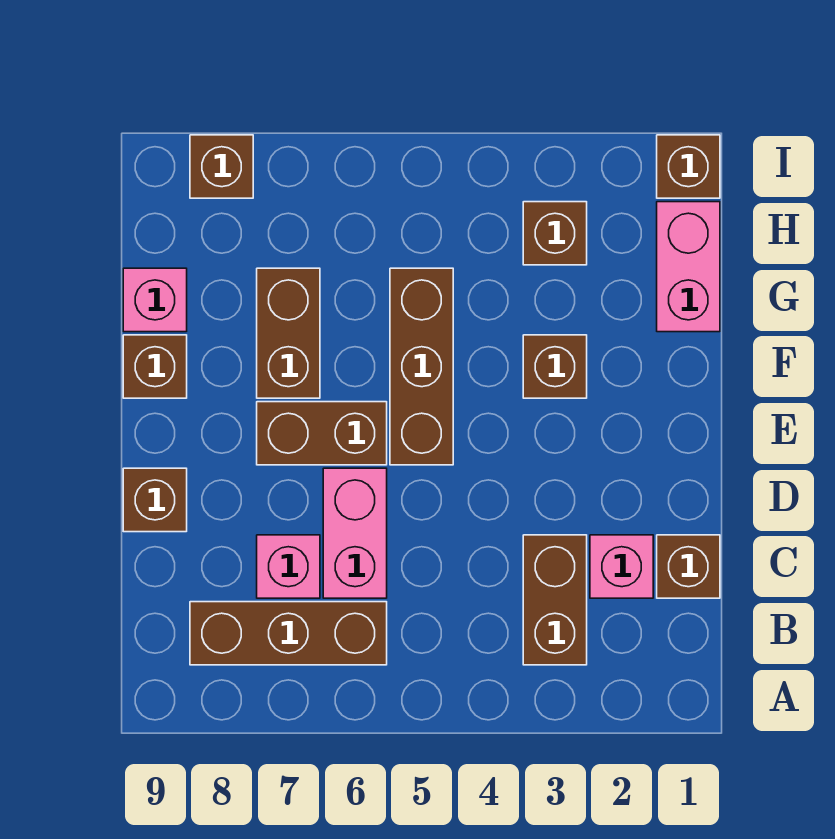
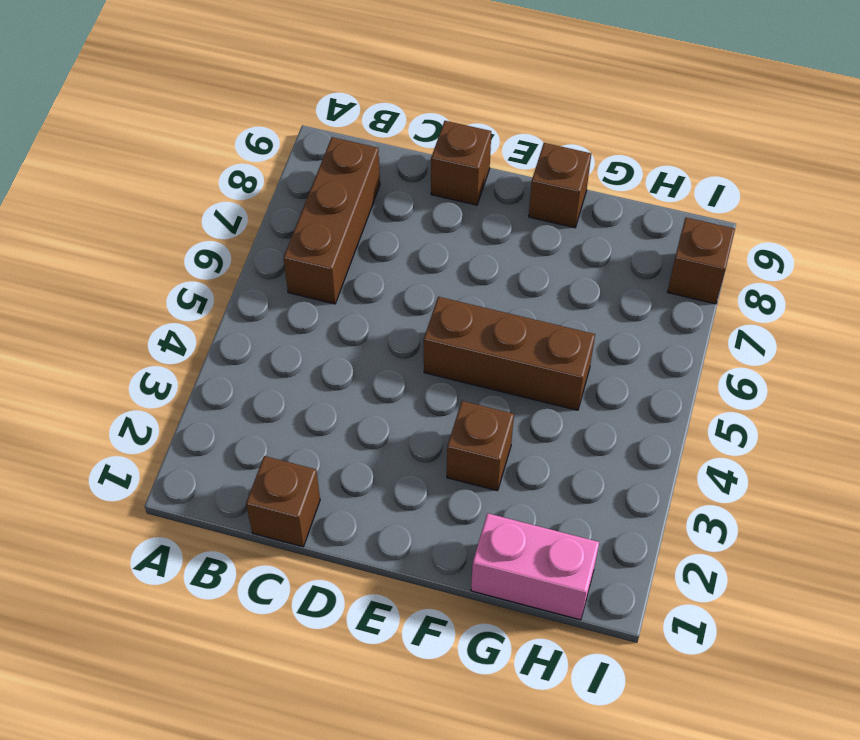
none -> brown brick B3:C3 level 1
none -> pink brick C2 level 1
none -> pink brick C6:D6 level 1

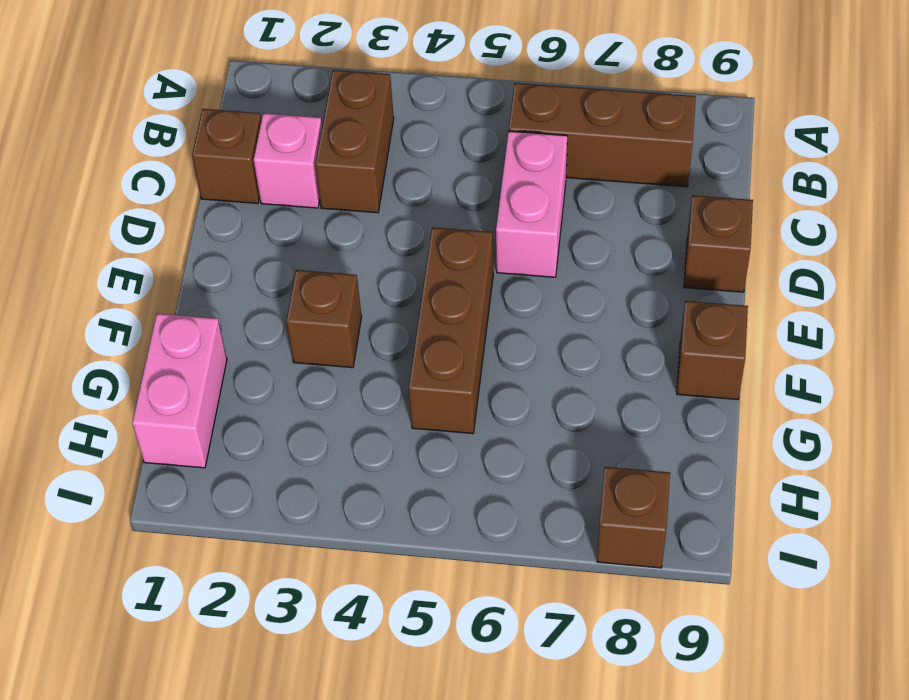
none -> pink brick C7 level 1
none -> brown brick E6:E7 level 1
none -> brown brick F7:G7 level 1

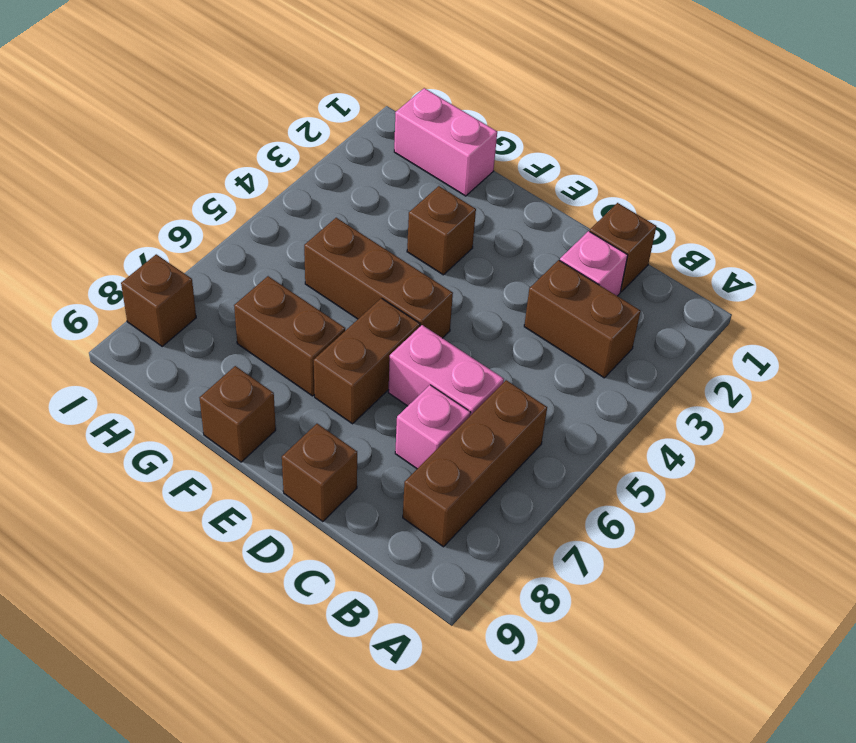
none -> pink brick G9 level 1
none -> brown brick H3 level 1
none -> brown brick I1 level 1

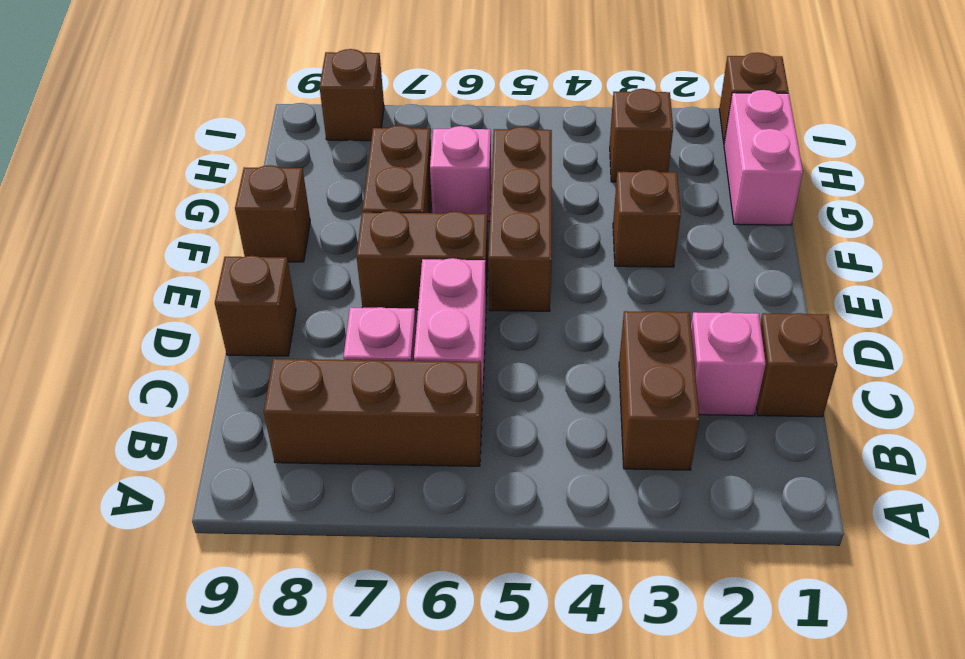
pink brick G6 level 1 -> pink brick G9 level 1

